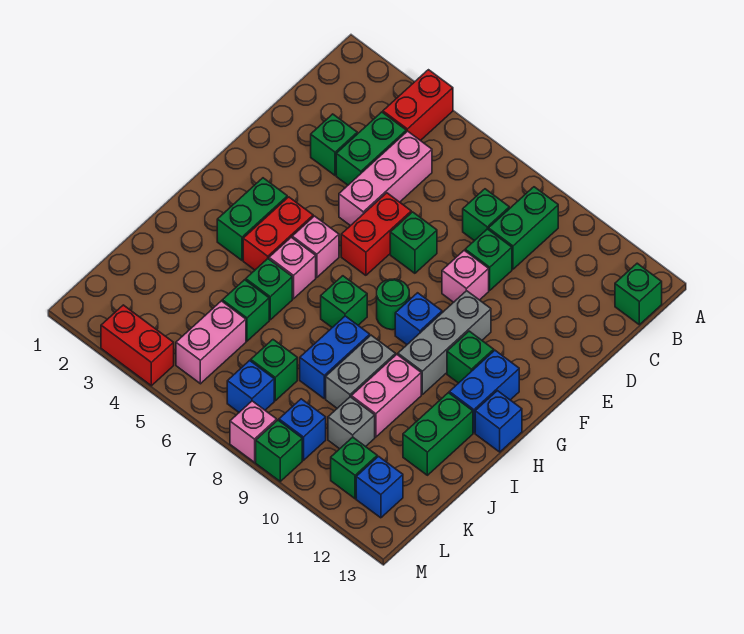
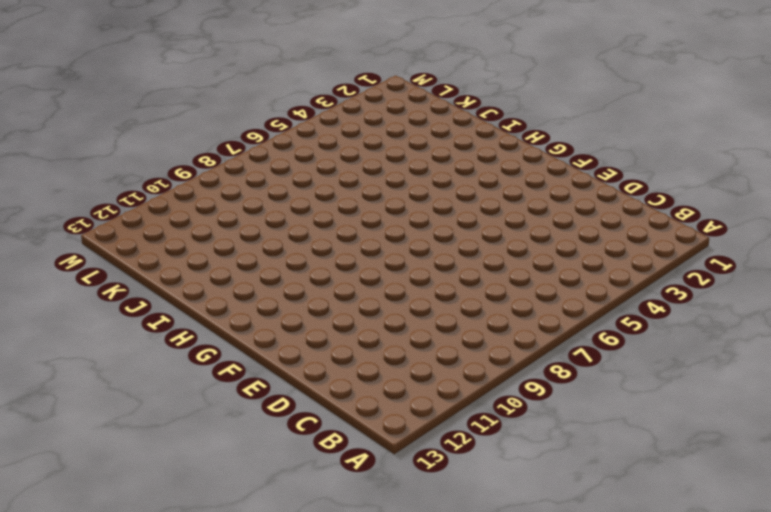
none -> red brick A4:B4 level 1
none -> green brick B9:C9 level 1
none -> green brick B13 level 1
none -> green brick C4:D4 level 1

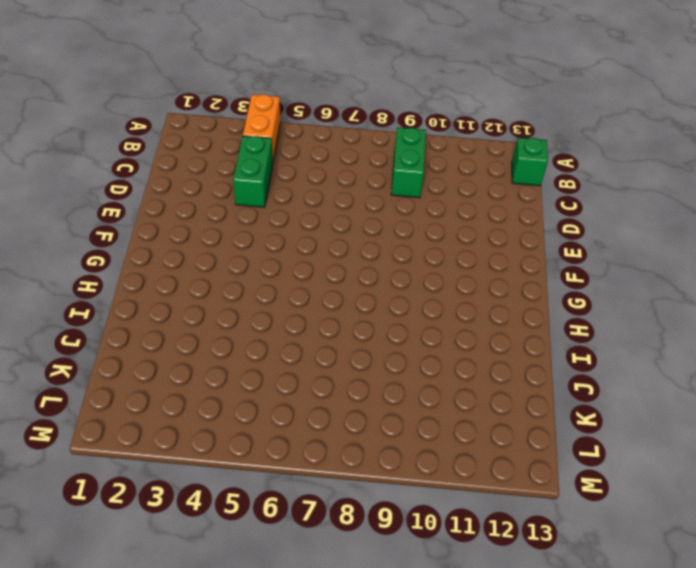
orange brick A4:B4 level 1 -> red brick A4:B4 level 1
none -> pink brick C5:E5 level 1
none -> green brick C8 level 1
none -> green brick D3 level 1
none -> green brick D9 level 1

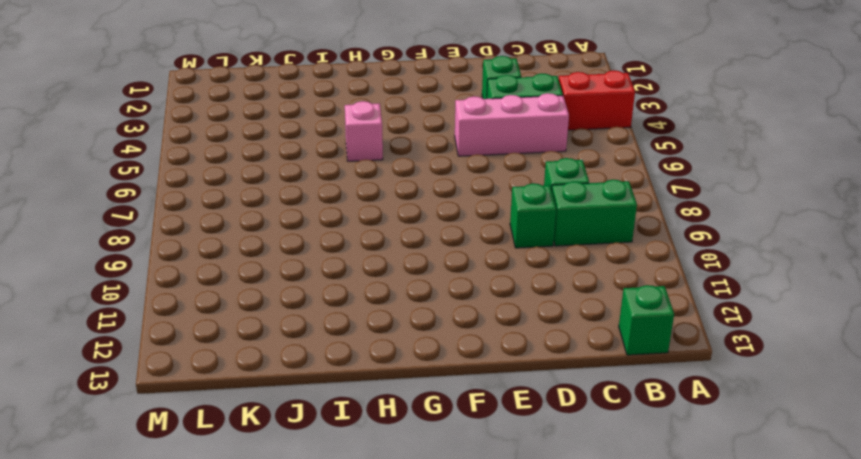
none -> red brick E6:F6 level 1
none -> green brick E7 level 1
none -> pink brick E9 level 1
none -> grey brick F10:H10 level 1

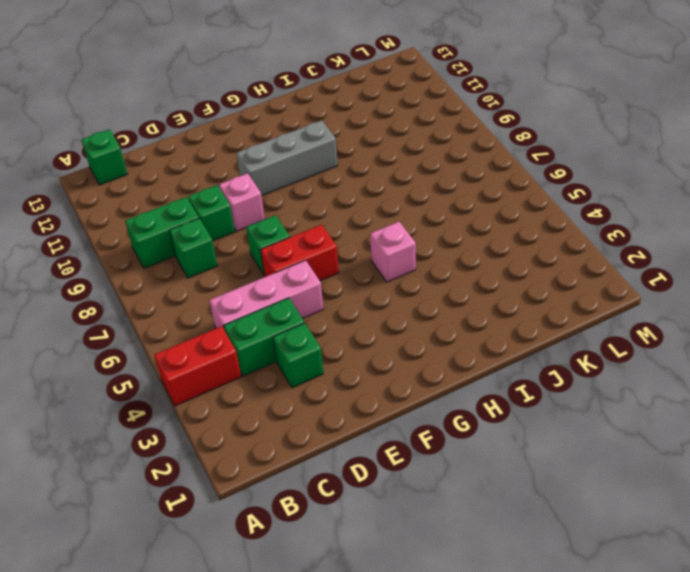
none -> green brick G3:H3 level 1
none -> red brick G4:H4 level 1
none -> pink brick G5 level 1
none -> green round brick G8 level 1

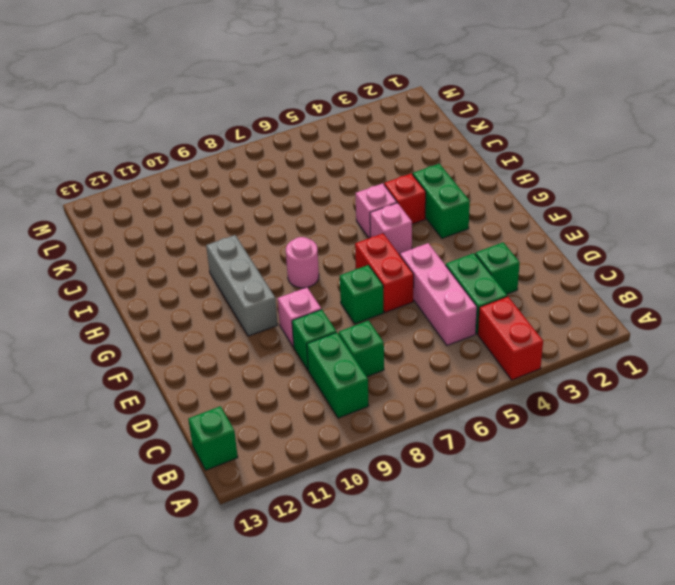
pink round brick G8 level 1 -> green round brick G8 level 1
red brick H4 level 1 -> red brick G4:H4 level 1
none -> blue brick G9 level 1
none -> green brick G11 level 1
none -> blue brick G12:H12 level 1
none -> green brick H7 level 1

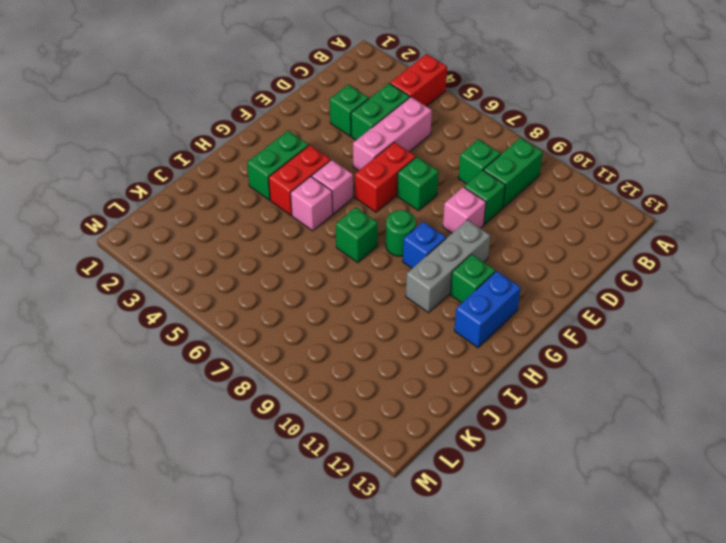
none -> green brick B13 level 1
none -> blue brick H13 level 1
none -> green brick I5 level 1
none -> blue brick I8:J8 level 1

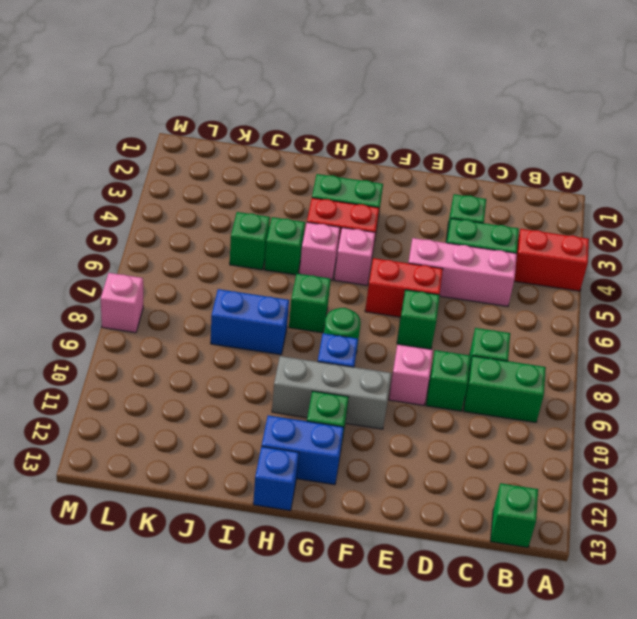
none -> grey brick I9:J9 level 1
none -> pink brick I10:J10 level 1
none -> green brick I12:J12 level 1
none -> pink brick K5:L5 level 1

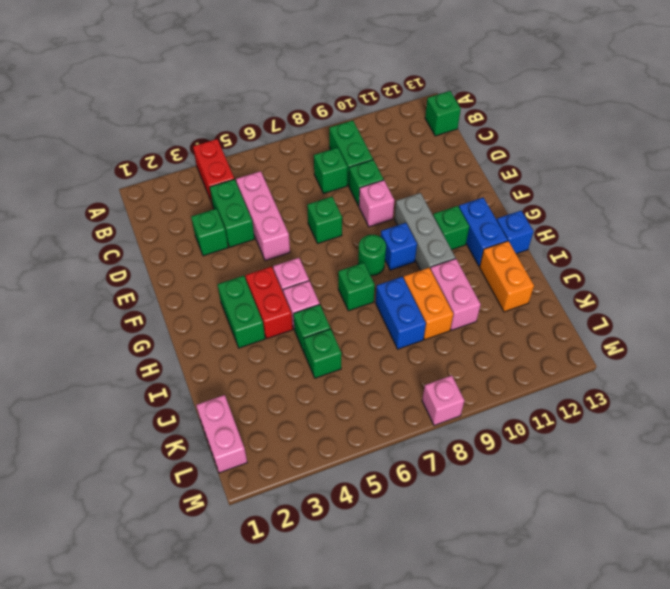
orange brick I9:J9 level 1 -> grey brick I9:J9 level 1
orange brick I12:J12 level 1 -> green brick I12:J12 level 1
pink brick K1:L1 level 1 -> pink brick K5:L5 level 1
none -> red brick E6:F6 level 1
none -> green brick K7 level 1
none -> grey brick K10 level 1
none -> blue brick L7 level 1

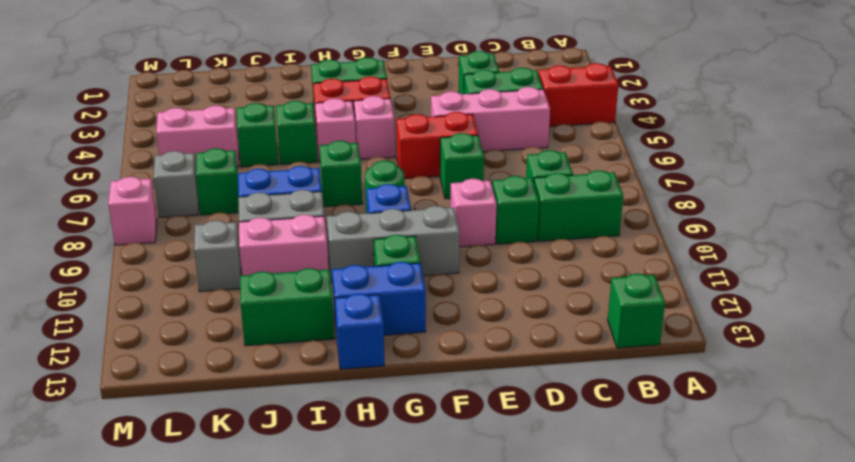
grey brick L7 level 1 -> blue brick L7 level 1
none -> blue brick L9 level 1
none -> green brick L11 level 1
none -> blue brick L12 level 1
none -> red brick M3:M4 level 1

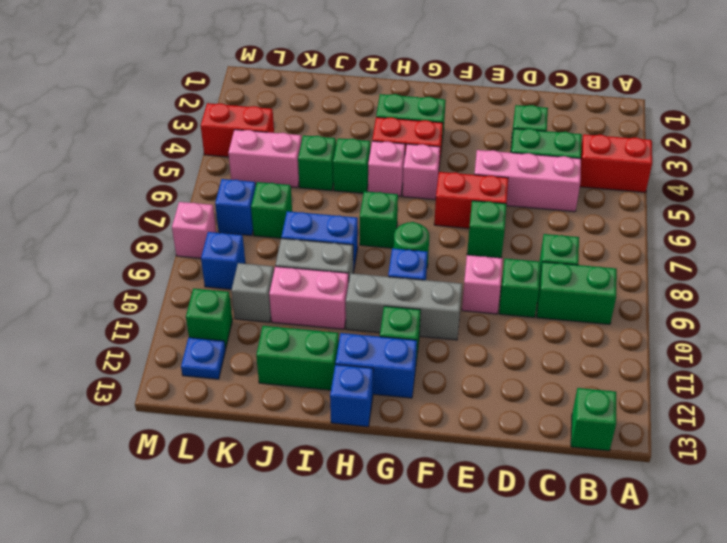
red brick L4:M4 level 1 -> red brick M3:M4 level 1
blue plate L12 level 1 -> blue brick L12 level 1
none -> green brick M9 level 1

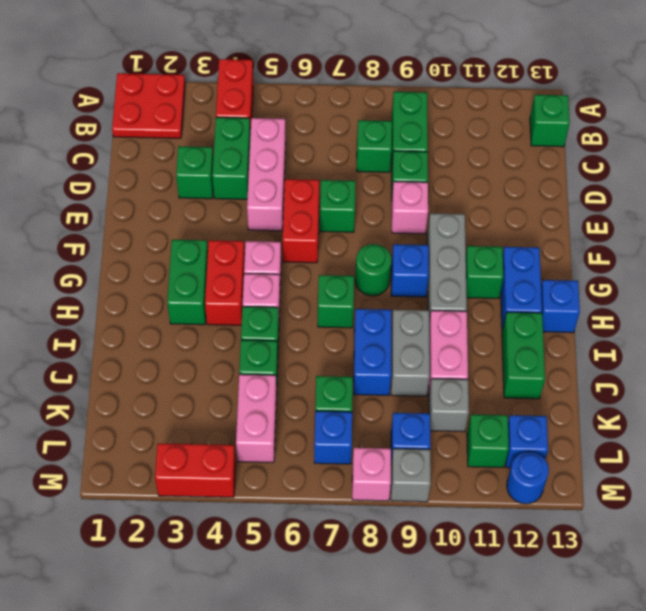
red plate A1:B2 level 1 -> none
grey brick M9 level 1 -> green brick M9 level 1
blue round brick M12 level 1 -> none

